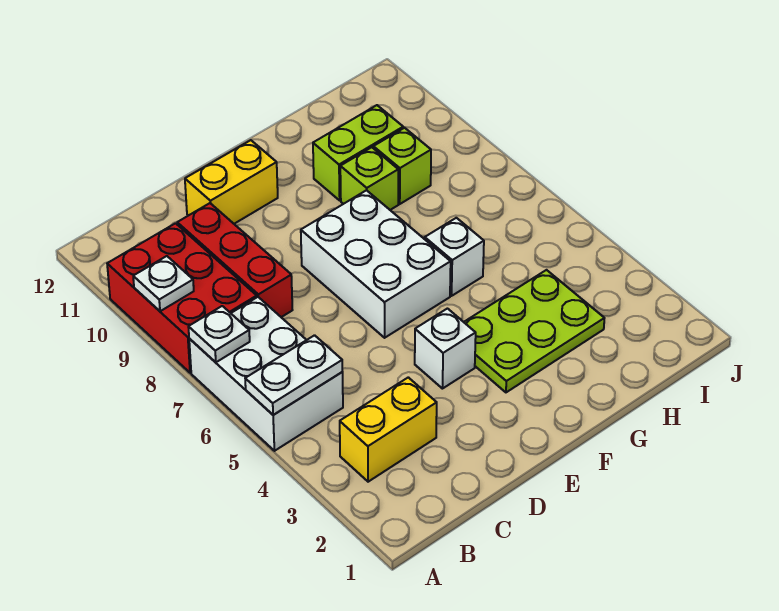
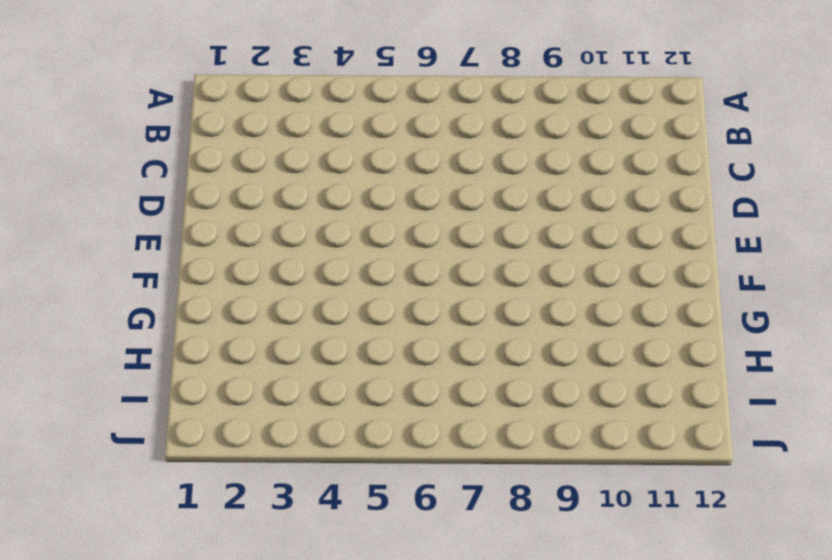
none -> white brick A5:B7 level 1
none -> red brick A8:B10 level 1
none -> yellow brick B3:C3 level 1

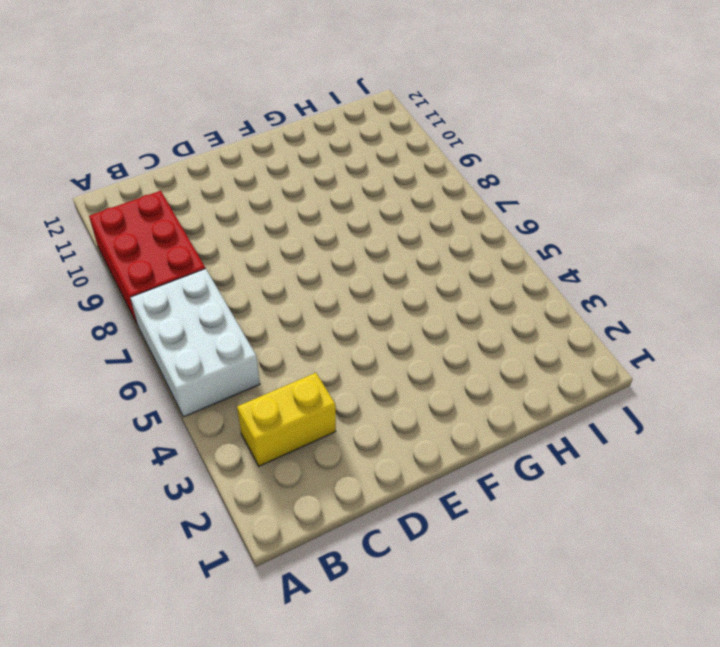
none -> red brick C8:C10 level 1
none -> yellow brick D11:E11 level 1
none -> white brick E4 level 1

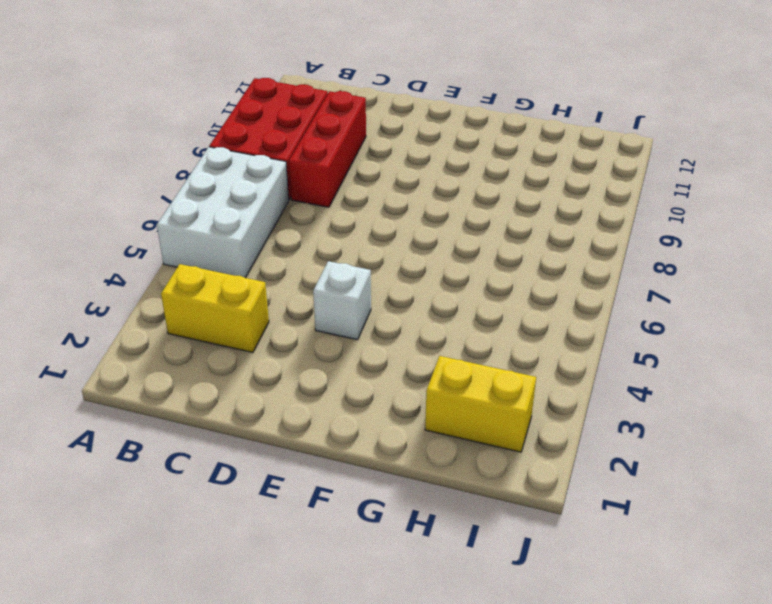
yellow brick H2:I2 level 1 -> yellow brick D11:E11 level 1
none -> white brick E6:F8 level 1
none -> lime plate F3:H4 level 1
none -> white brick G6 level 1

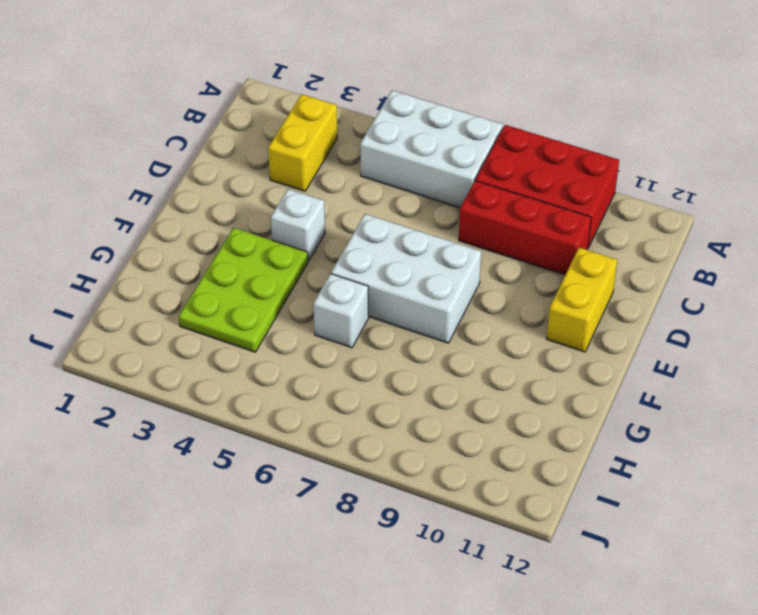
none -> lime brick G9 level 1
none -> lime brick G10:H10 level 1
none -> lime brick H9 level 1

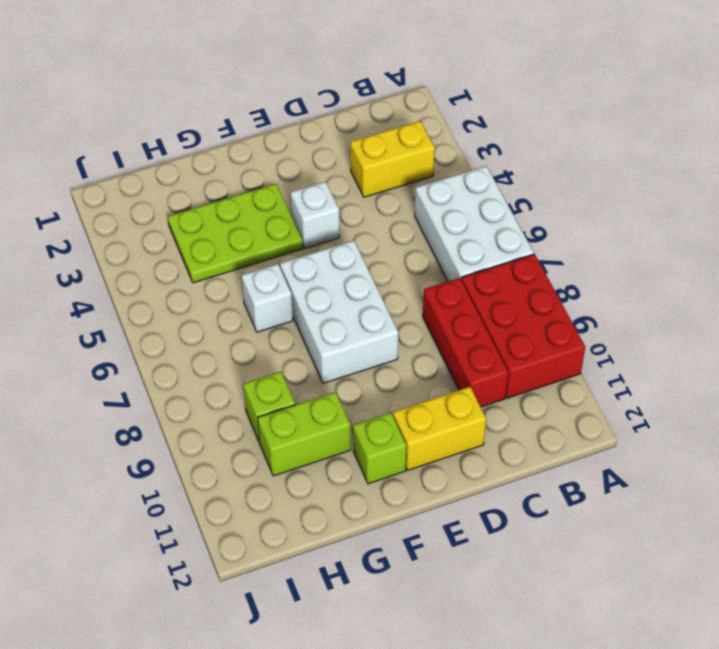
lime brick F11 level 1 -> lime brick G9 level 1
none -> white plate A5:B5 level 2
none -> white plate A7 level 2
none -> white plate A9 level 2

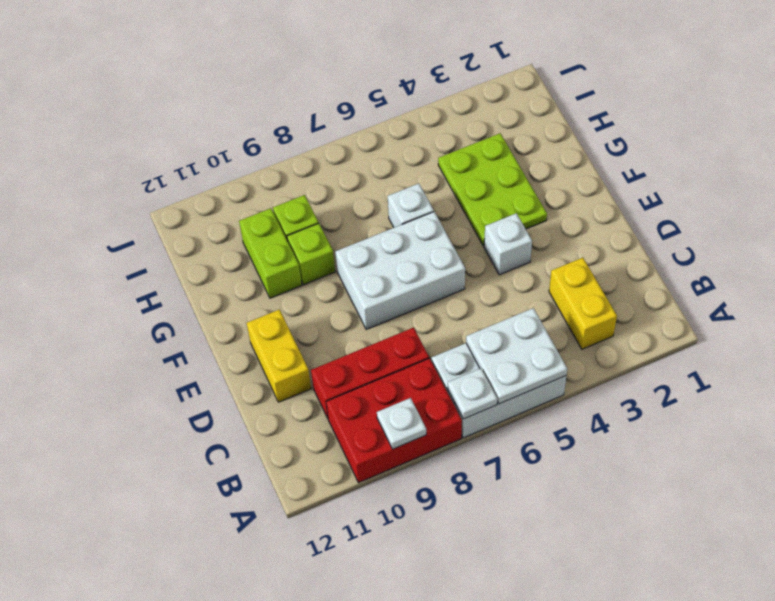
white plate A5:B6 level 2 -> white plate A5:B5 level 2

